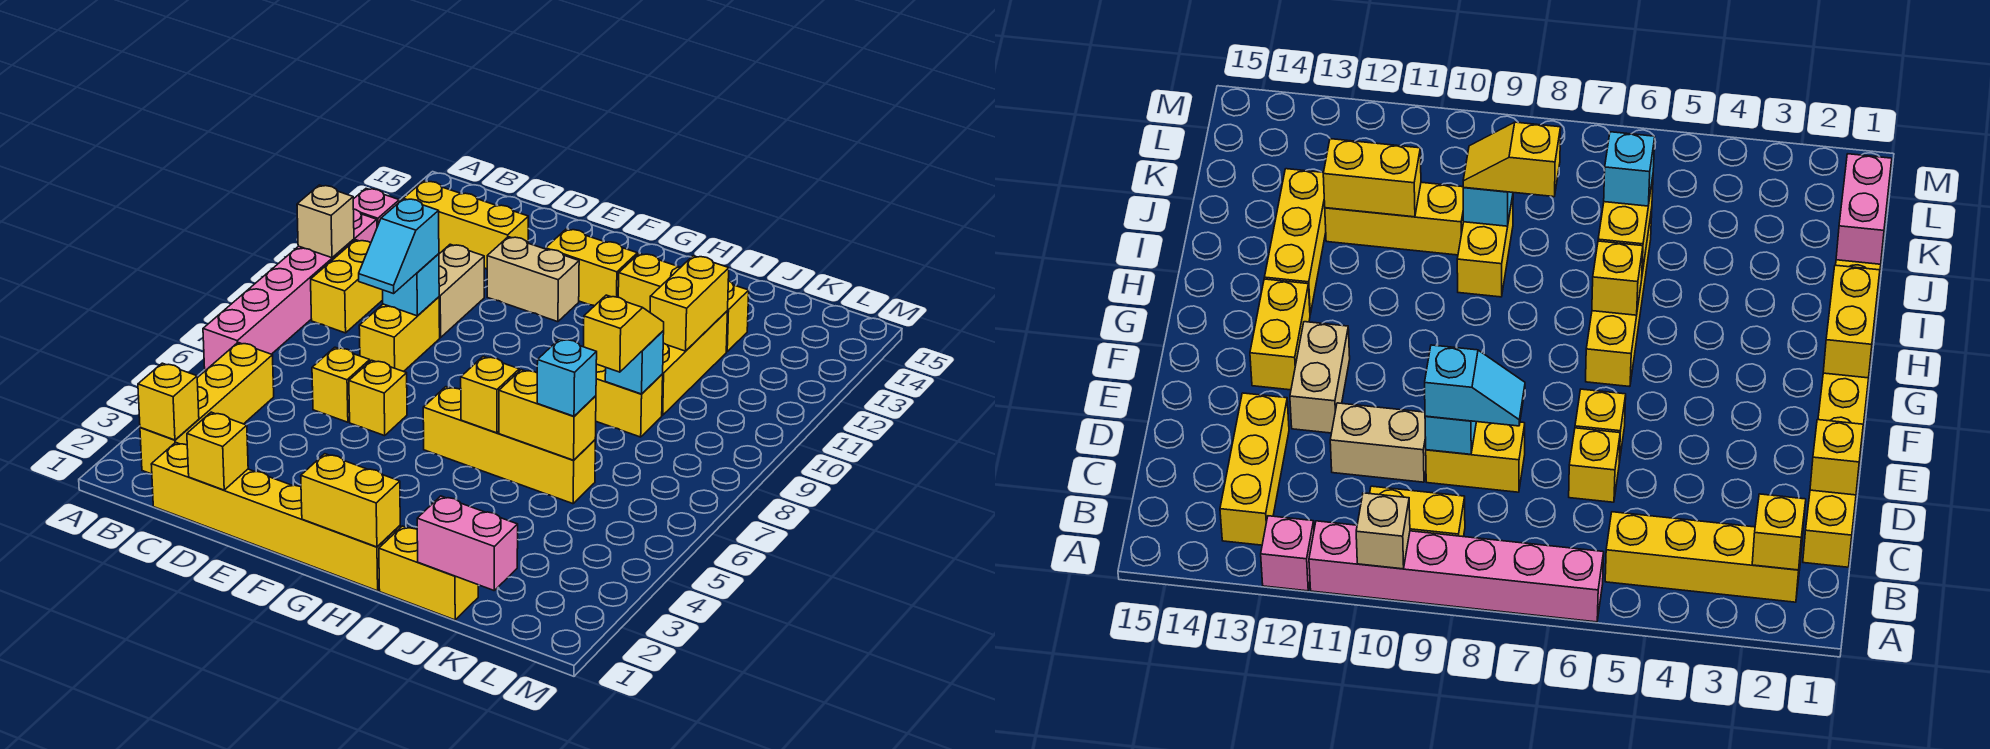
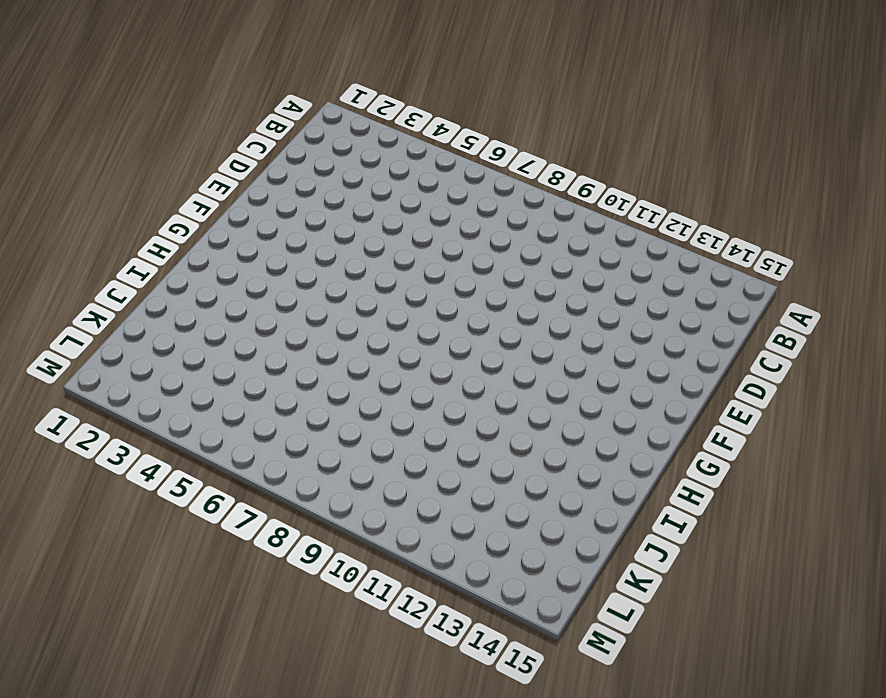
none -> pink brick A6:A11 level 1
none -> pink brick A12 level 1
none -> yellow brick B2:B5 level 1
none -> yellow brick B9:B10 level 1

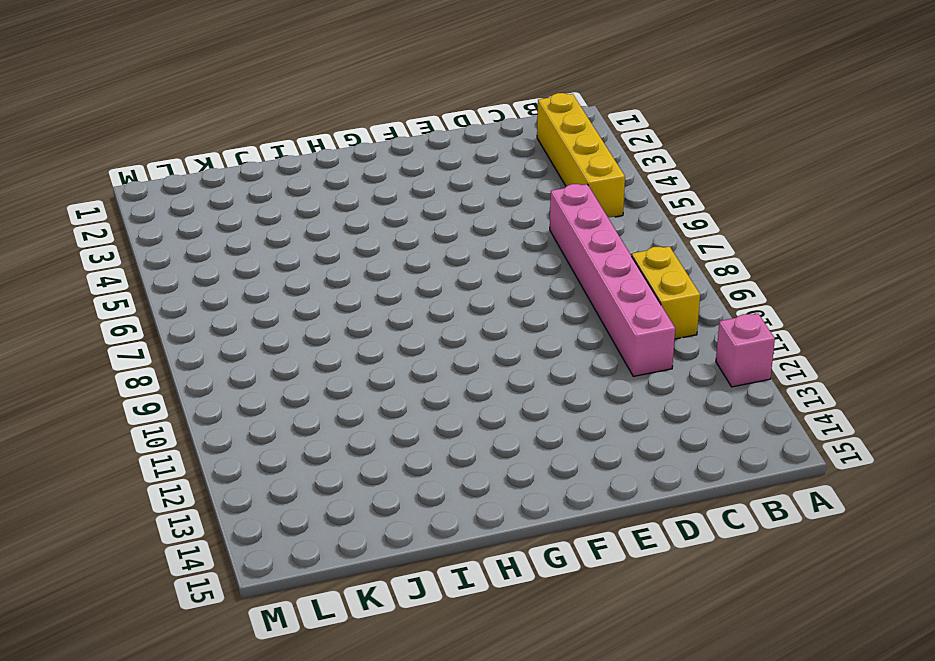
pink brick C6:C11 level 1 -> pink brick A6:A11 level 1
none -> yellow brick B13:D13 level 1
none -> yellow brick C1:H1 level 1
none -> yellow brick D6 level 1
none -> yellow brick D8:D9 level 1

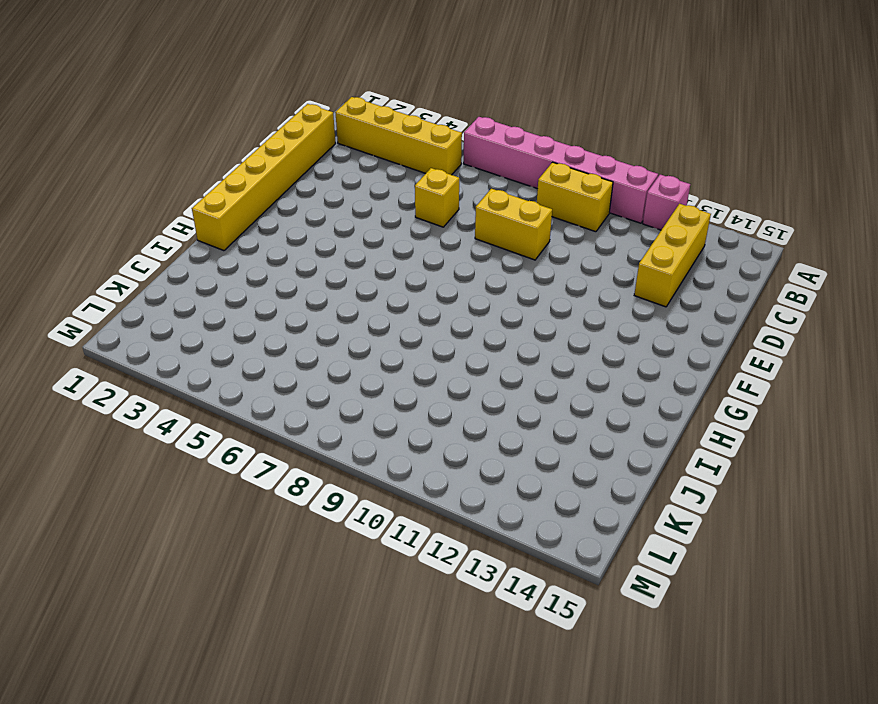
none -> tan brick D10:D11 level 1
none -> yellow brick E6 level 1
none -> tan brick E12:F12 level 1
none -> yellow brick F13:G13 level 1

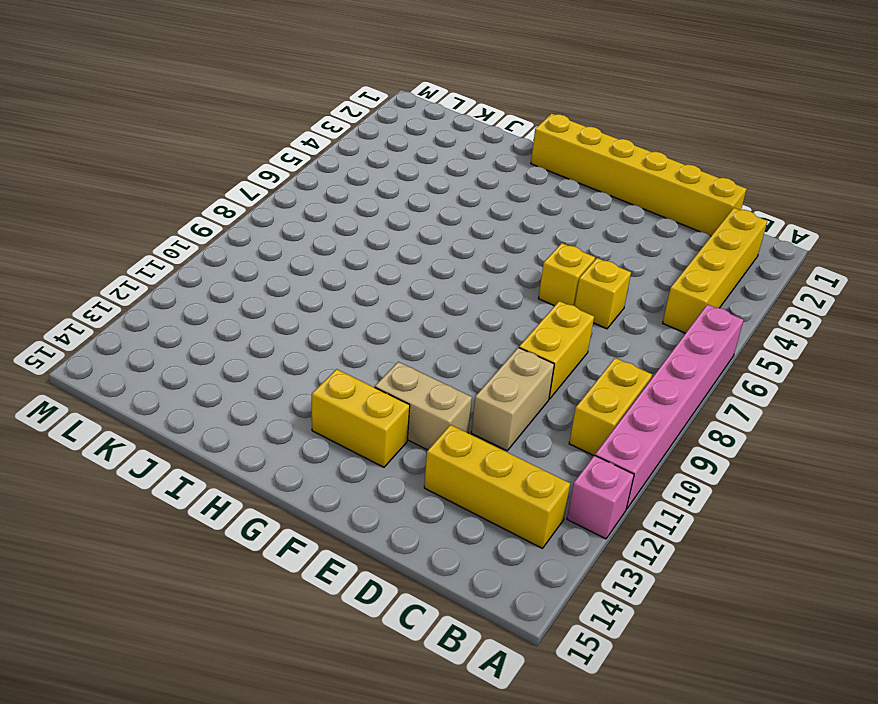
none -> yellow brick G6:J6 level 1
none -> yellow brick H13:J13 level 1
none -> yellow brick I1:J1 level 1
none -> yellow brick I9:J9 level 1

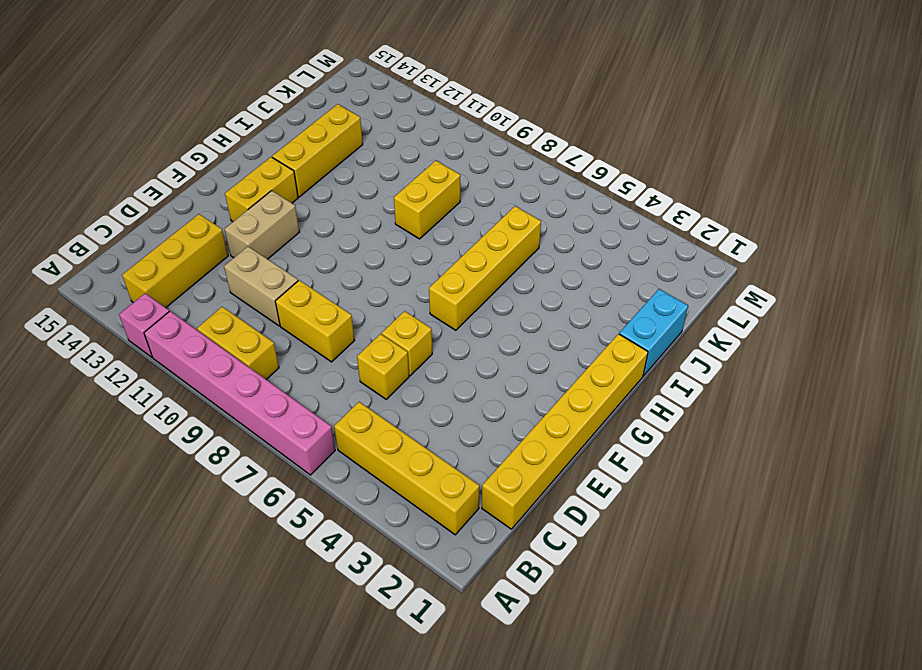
cyan brick I1:J1 level 1 -> yellow brick I1:J1 level 1
none -> yellow brick J10:J12 level 1
none -> tan brick A10 level 2
none -> yellow brick B2 level 2
none -> yellow brick D1 level 2

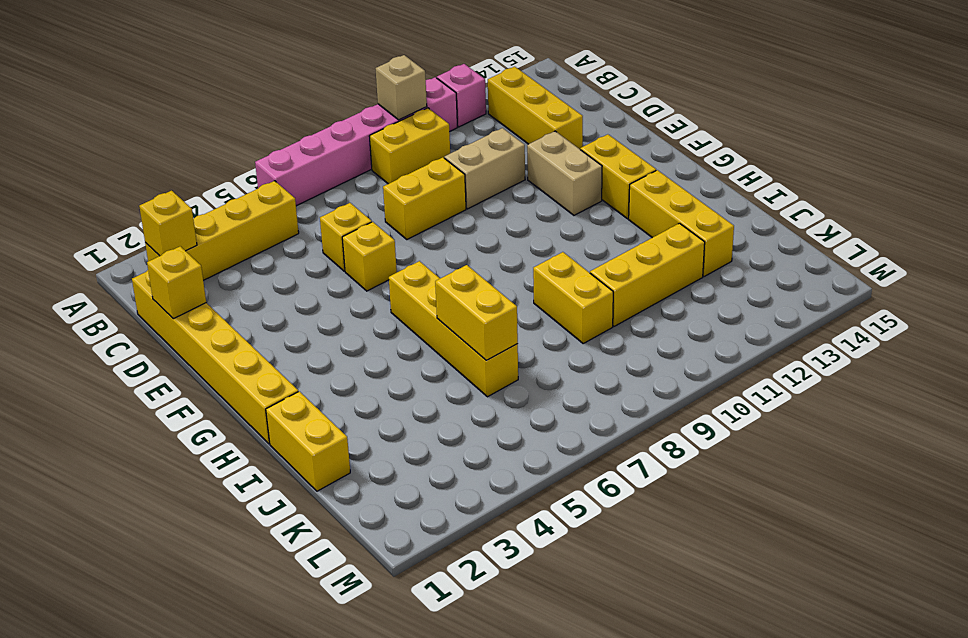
none -> cyan brick D9 level 2
none -> yellow brick G1:H1 level 2
none -> yellow brick H6 level 2
none -> pink brick J1:K1 level 2

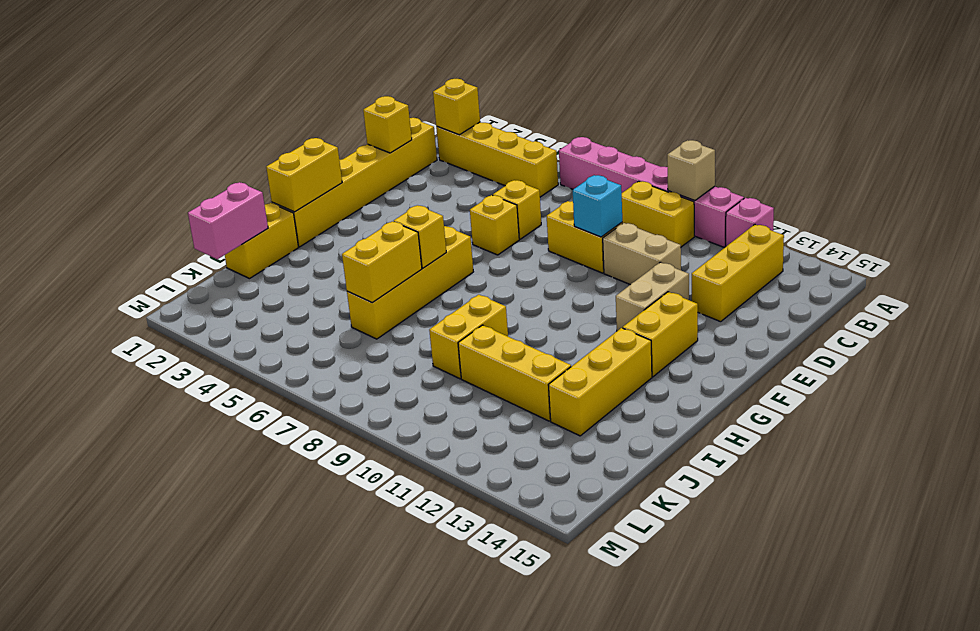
none -> cyan brick J9 level 2
none -> yellow brick J11:J12 level 2
none -> cyan slope D8:D9 level 3 top 9
none -> cyan brick J6 level 3

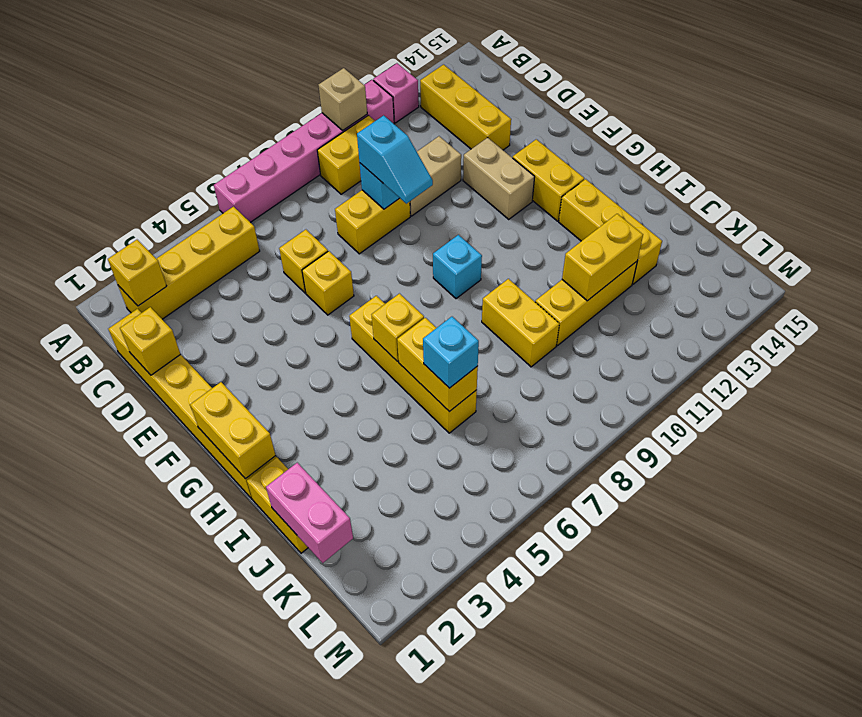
cyan slope D9:E9 level 3 top D -> cyan slope D8:D9 level 3 top 9
cyan brick G9 level 1 -> cyan brick J9 level 2
none -> yellow slope J8:J9 level 3 top 8

